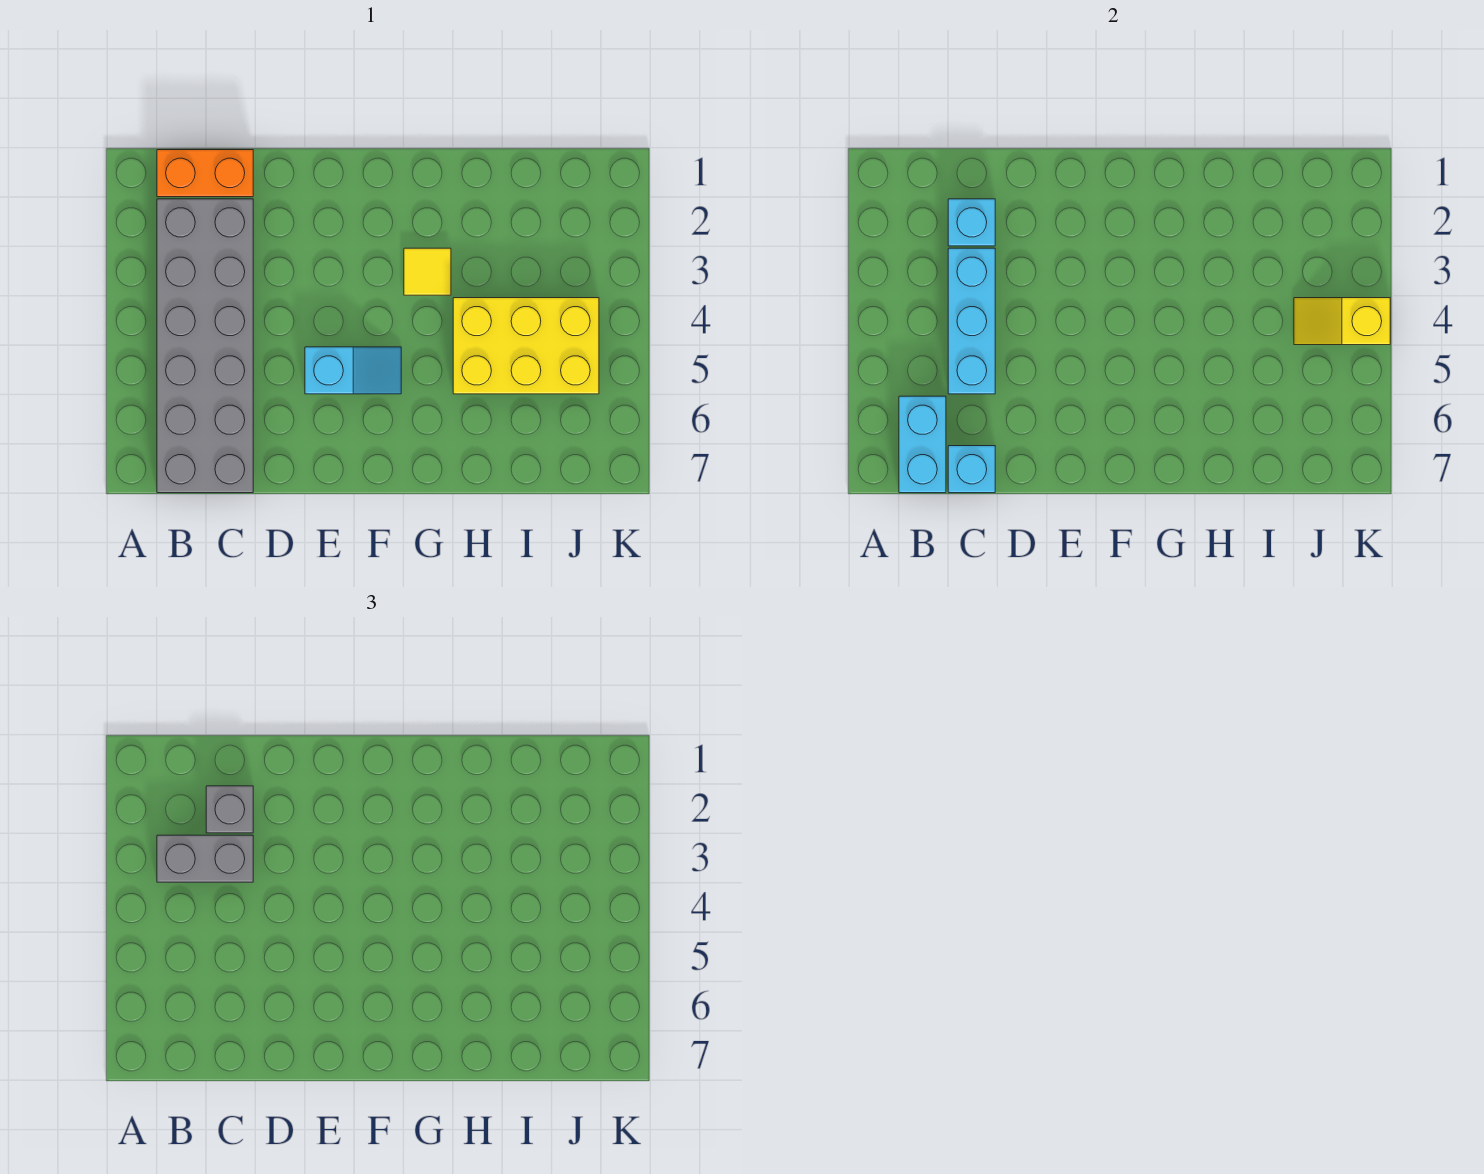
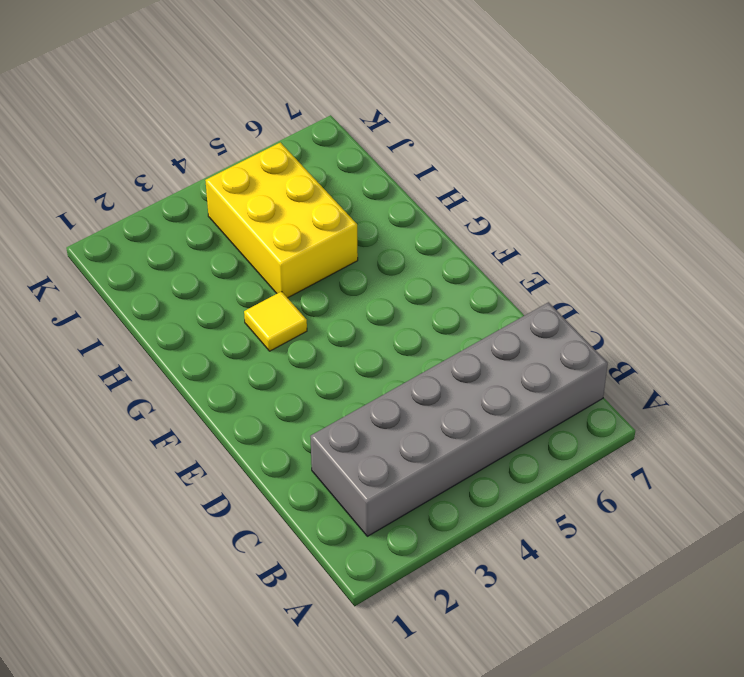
none -> orange brick B1:C1 level 1
none -> cyan slope E5:F5 level 1 top E
none -> cyan brick B6:B7 level 2

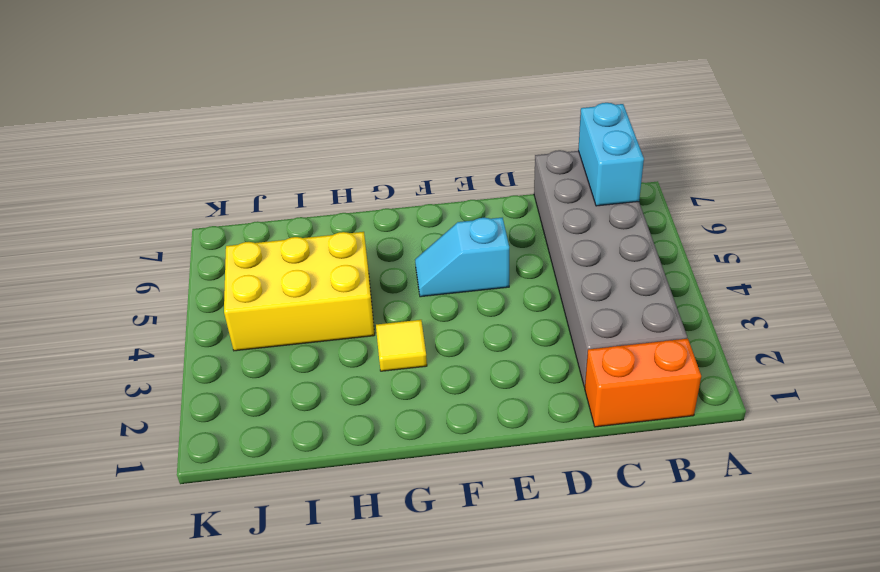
none -> cyan brick C2 level 2
none -> cyan brick C3:C5 level 2
none -> cyan brick C7 level 2

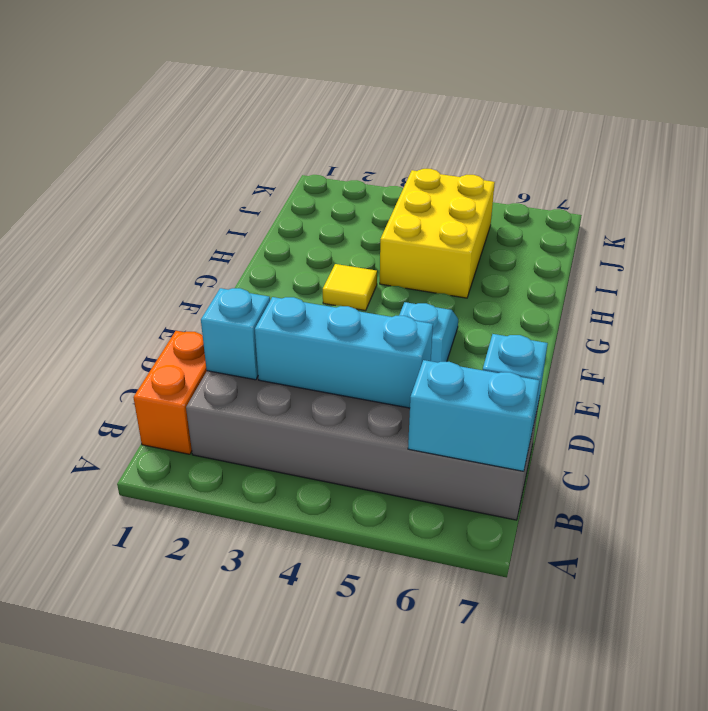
none -> yellow slope J4:K4 level 2 top K
none -> grey brick B3:C3 level 3
none -> grey brick C2 level 3

